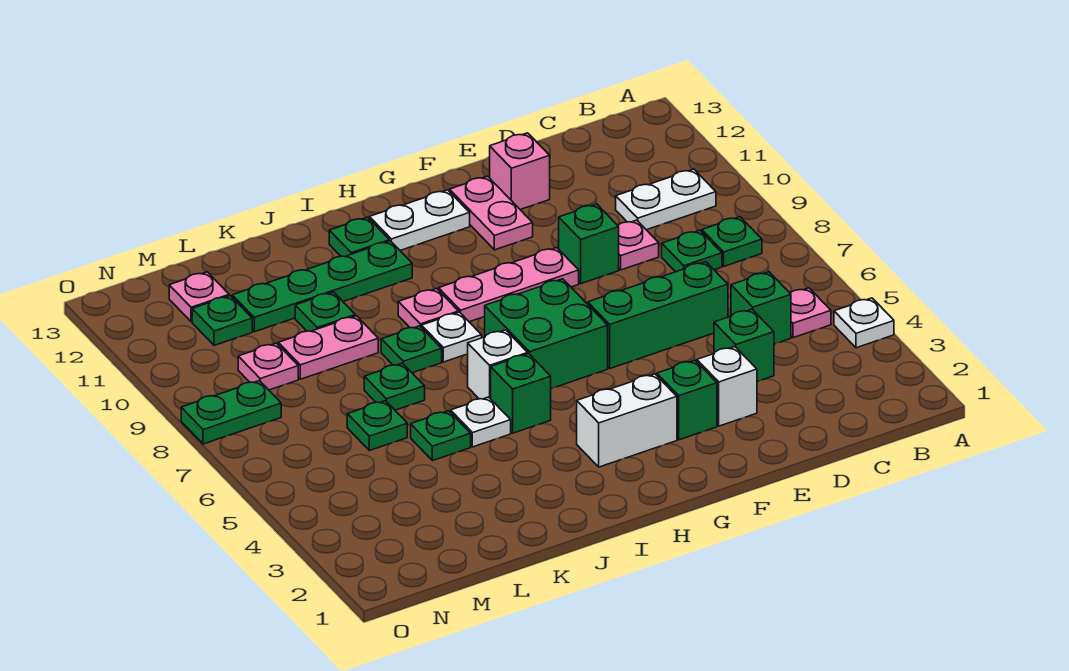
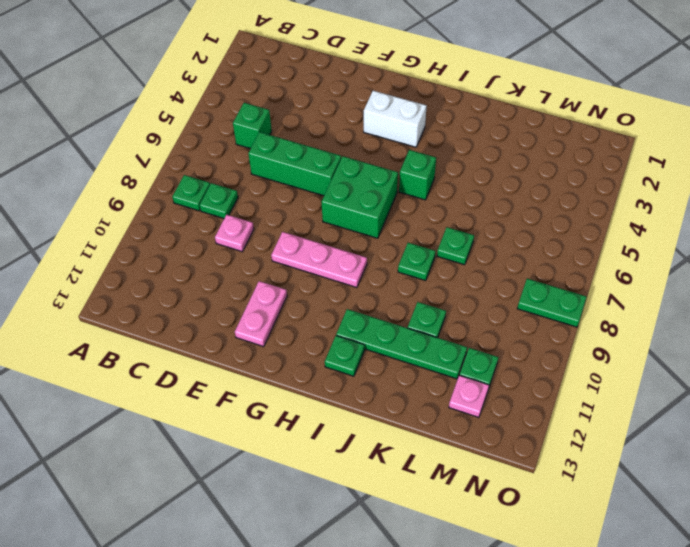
none -> white plate A4 level 1
none -> pink plate B5 level 1
none -> white plate B10:C10 level 1
none -> green brick D4 level 1

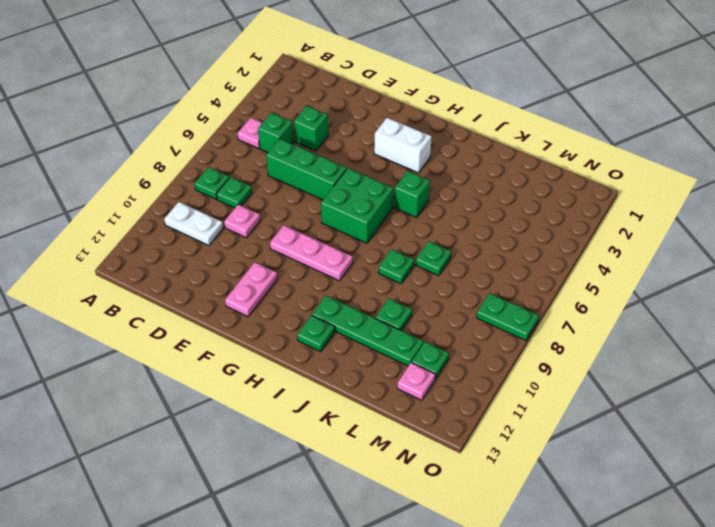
none -> white plate A4 level 1
none -> white brick E3 level 1
none -> green brick E9 level 1
none -> pink brick E12 level 1

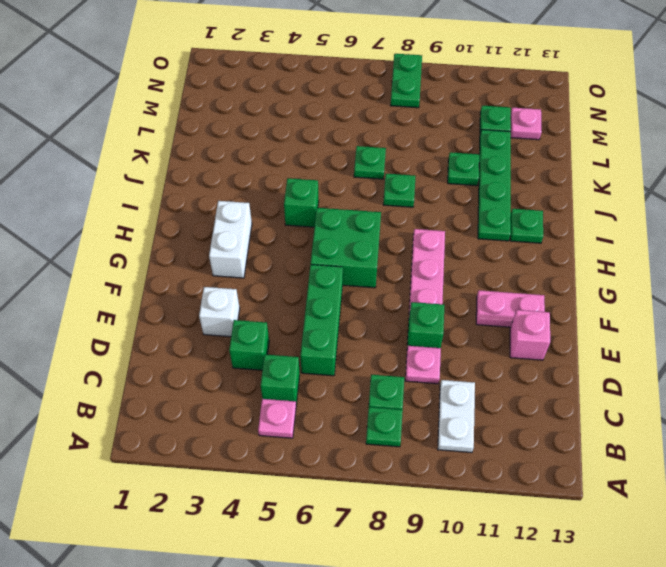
none -> white plate A4 level 1
none -> green brick F3 level 1
none -> white plate G12:H12 level 1
none -> white brick I6 level 1

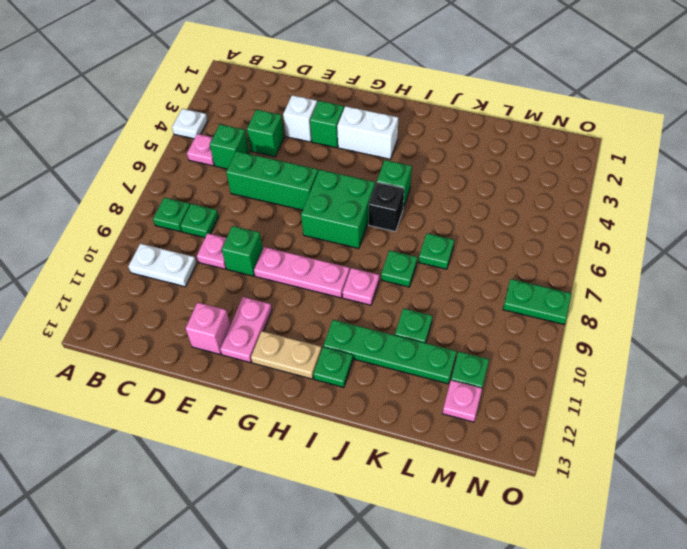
tan plate G12:H12 level 1 -> white plate G12:H12 level 1
black brick I6 level 1 -> white brick I6 level 1
none -> white plate I8 level 1
none -> white plate J5 level 1
none -> green plate K5 level 1
none -> pink plate K9:L9 level 1

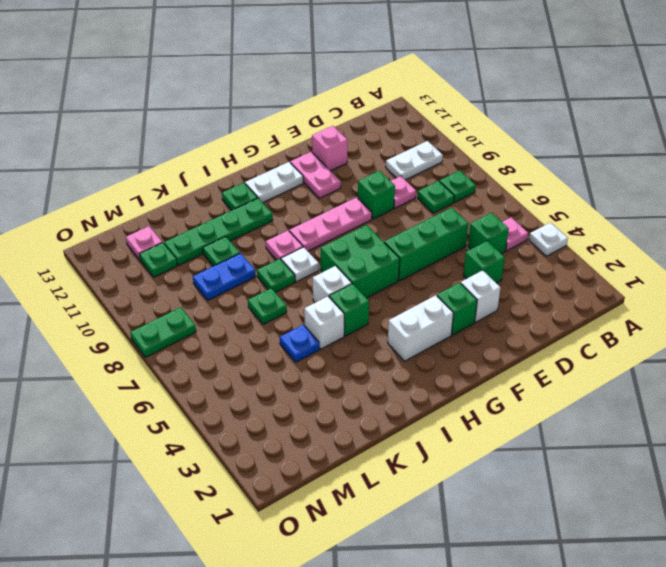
white brick J5 level 1 -> white plate J5 level 1
blue plate K5 level 1 -> green plate K5 level 1
blue plate K9:L9 level 1 -> pink plate K9:L9 level 1
none -> green plate L6 level 1
none -> pink plate M9 level 1

